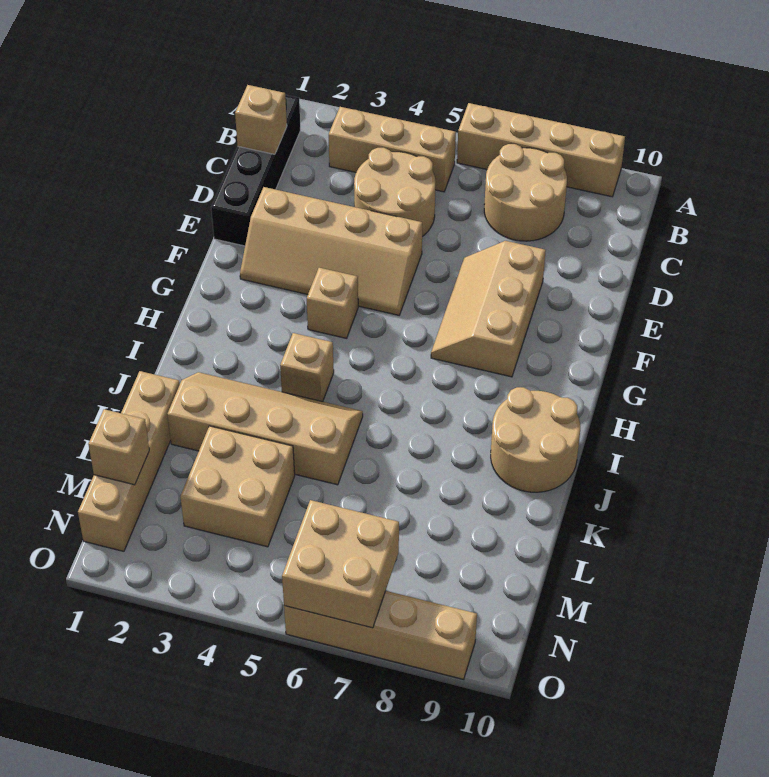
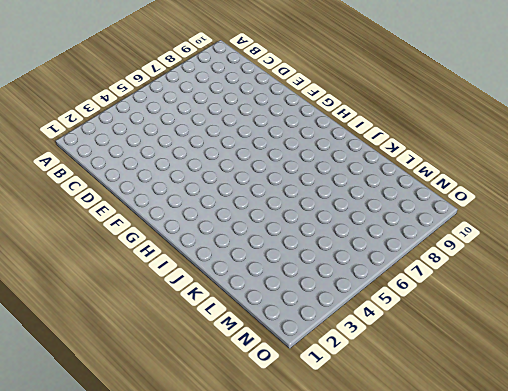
none -> tan brick A6:A9 level 1
none -> black brick B1:E1 level 1
none -> tan brick B3:B5 level 1

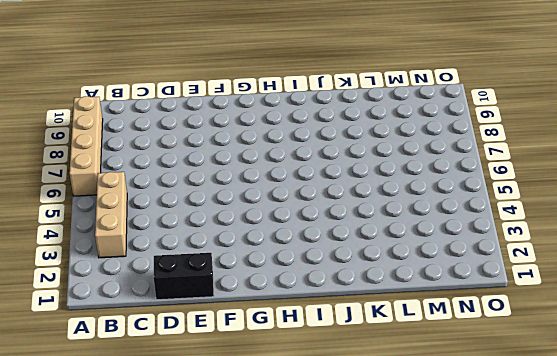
black brick D1:E1 level 1 -> black brick B1:E1 level 1
none -> tan round brick B7:C8 level 1
none -> tan round brick C4:D5 level 1
none -> tan slope E2:F5 level 1 top E

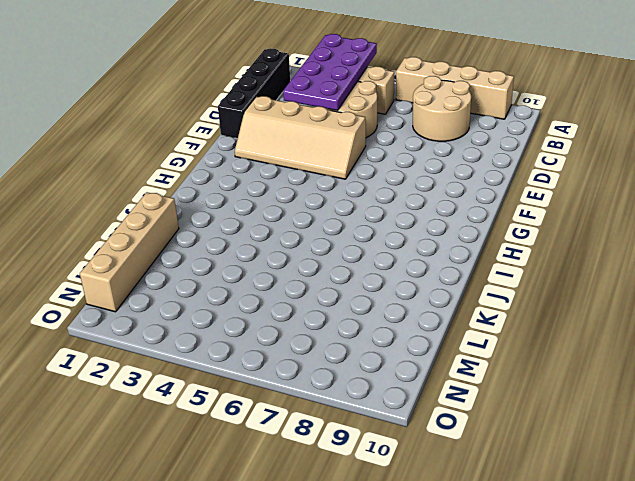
purple plate A3:D4 level 2 -> none
none -> tan slope E7:G8 level 1 top 8
none -> tan brick G4 level 1
none -> tan brick I4 level 1

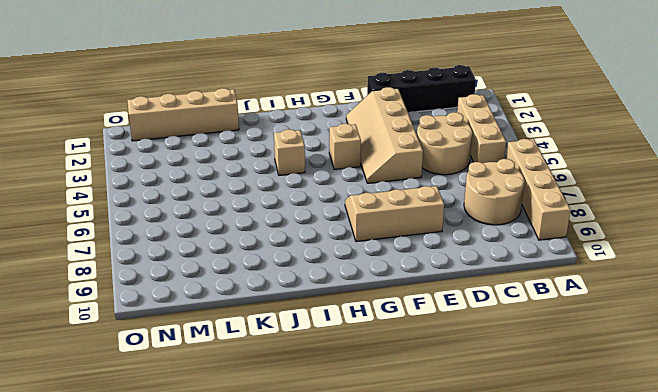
none -> tan round brick I9:J10 level 1
none -> tan slope J2:K5 level 1 top K
none -> tan brick L3:M4 level 1

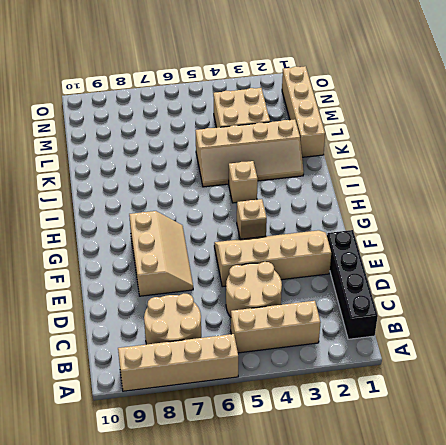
none -> tan round brick I9:J10 level 1
none -> tan brick O6:O9 level 1
none -> tan brick C1 level 2

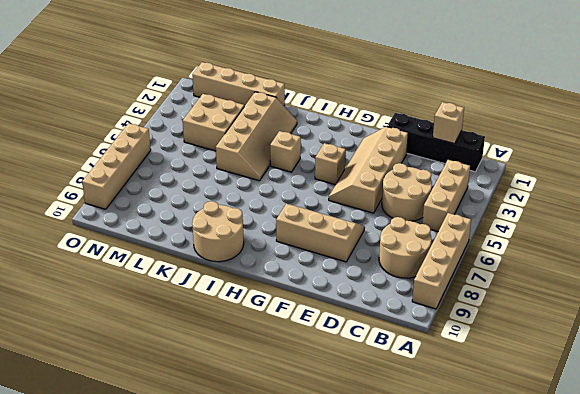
none -> tan brick M1 level 2
none -> tan brick N6:O7 level 2

